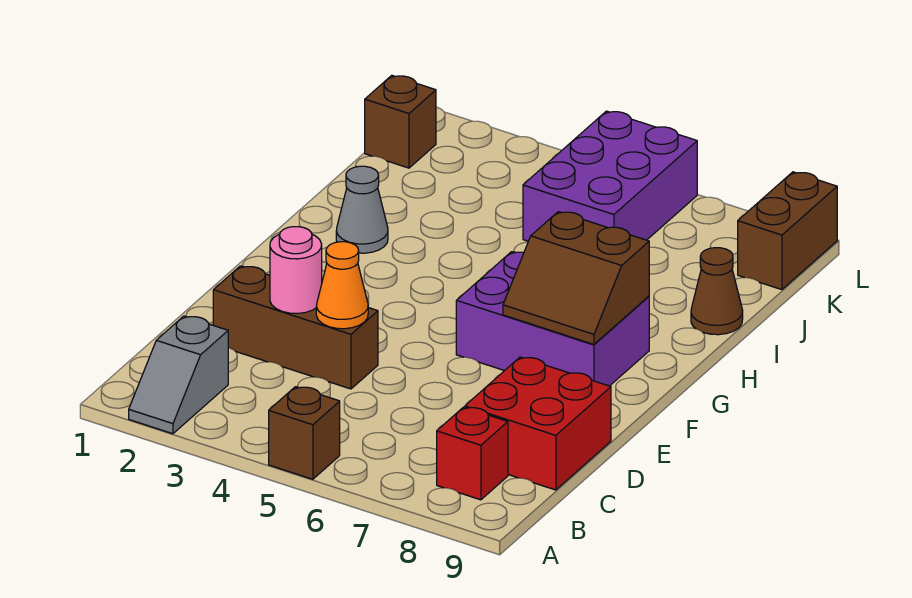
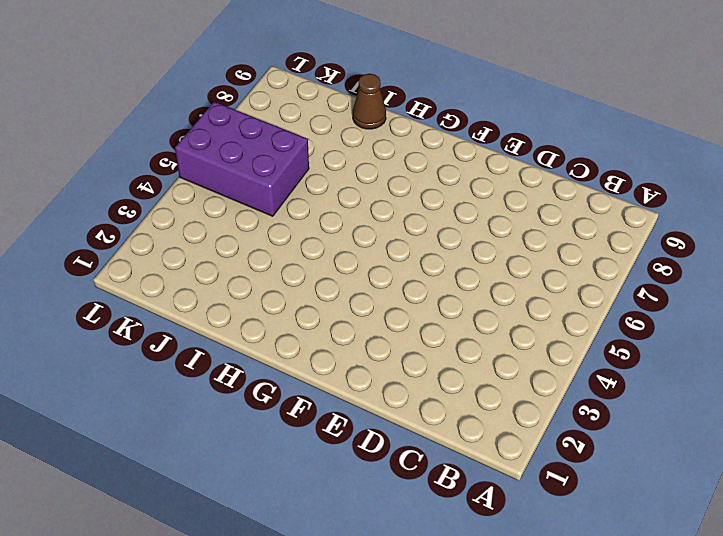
none -> grey slope A2:B2 level 1 top B
none -> brown brick A5 level 1
none -> red brick B8 level 1

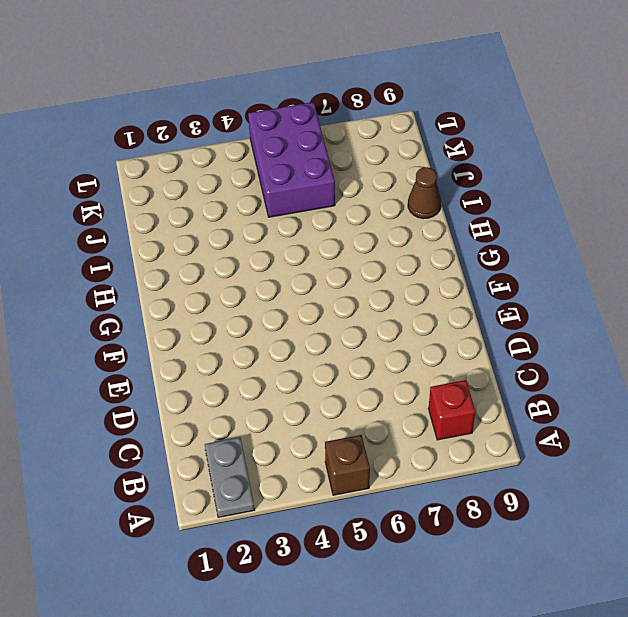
grey plate A2:B2 level 1 -> grey slope A2:B2 level 1 top B
none -> red brick C8:D9 level 1
none -> brown brick D2:D4 level 1
none -> purple brick F6:G8 level 1

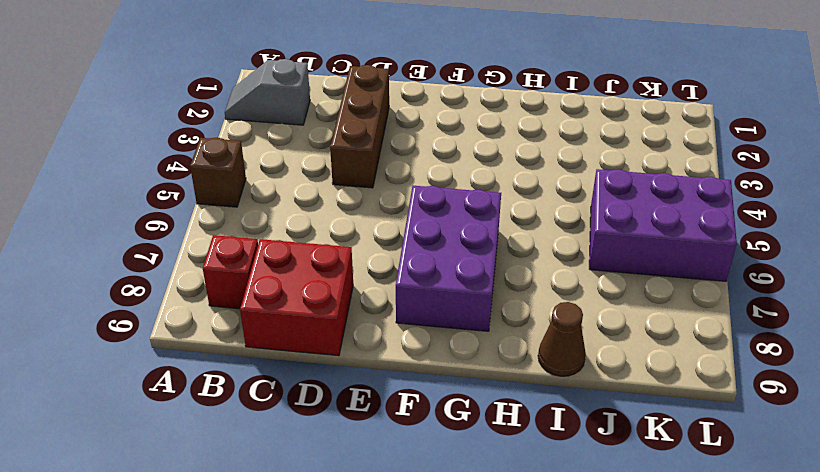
none -> grey cone H2 level 1
none -> brown brick K1 level 1
none -> brown brick K9:L9 level 1

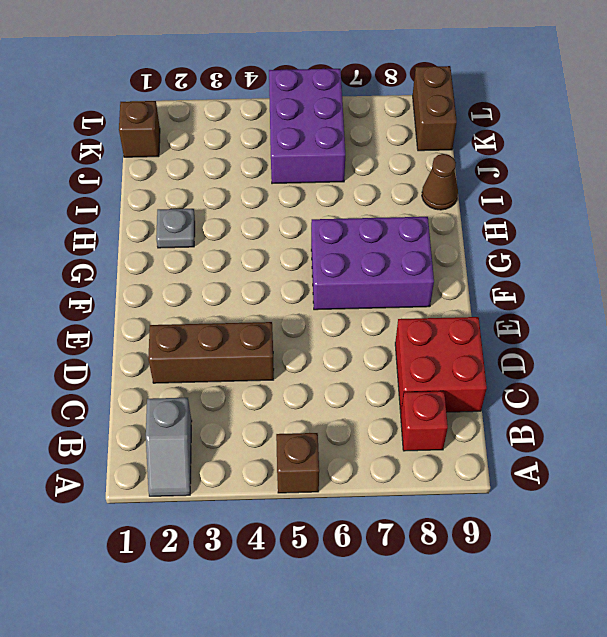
grey plate H2 level 1 -> grey cone H2 level 1
none -> pink round brick D3 level 2
none -> orange cone D4 level 2
none -> brown slope F7:G8 level 2 top G

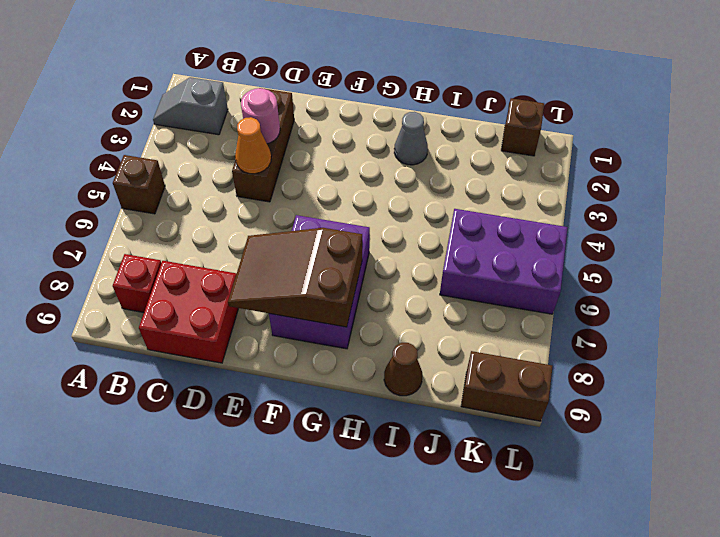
brown slope E7:G8 level 2 top G -> brown slope F7:G8 level 2 top G

